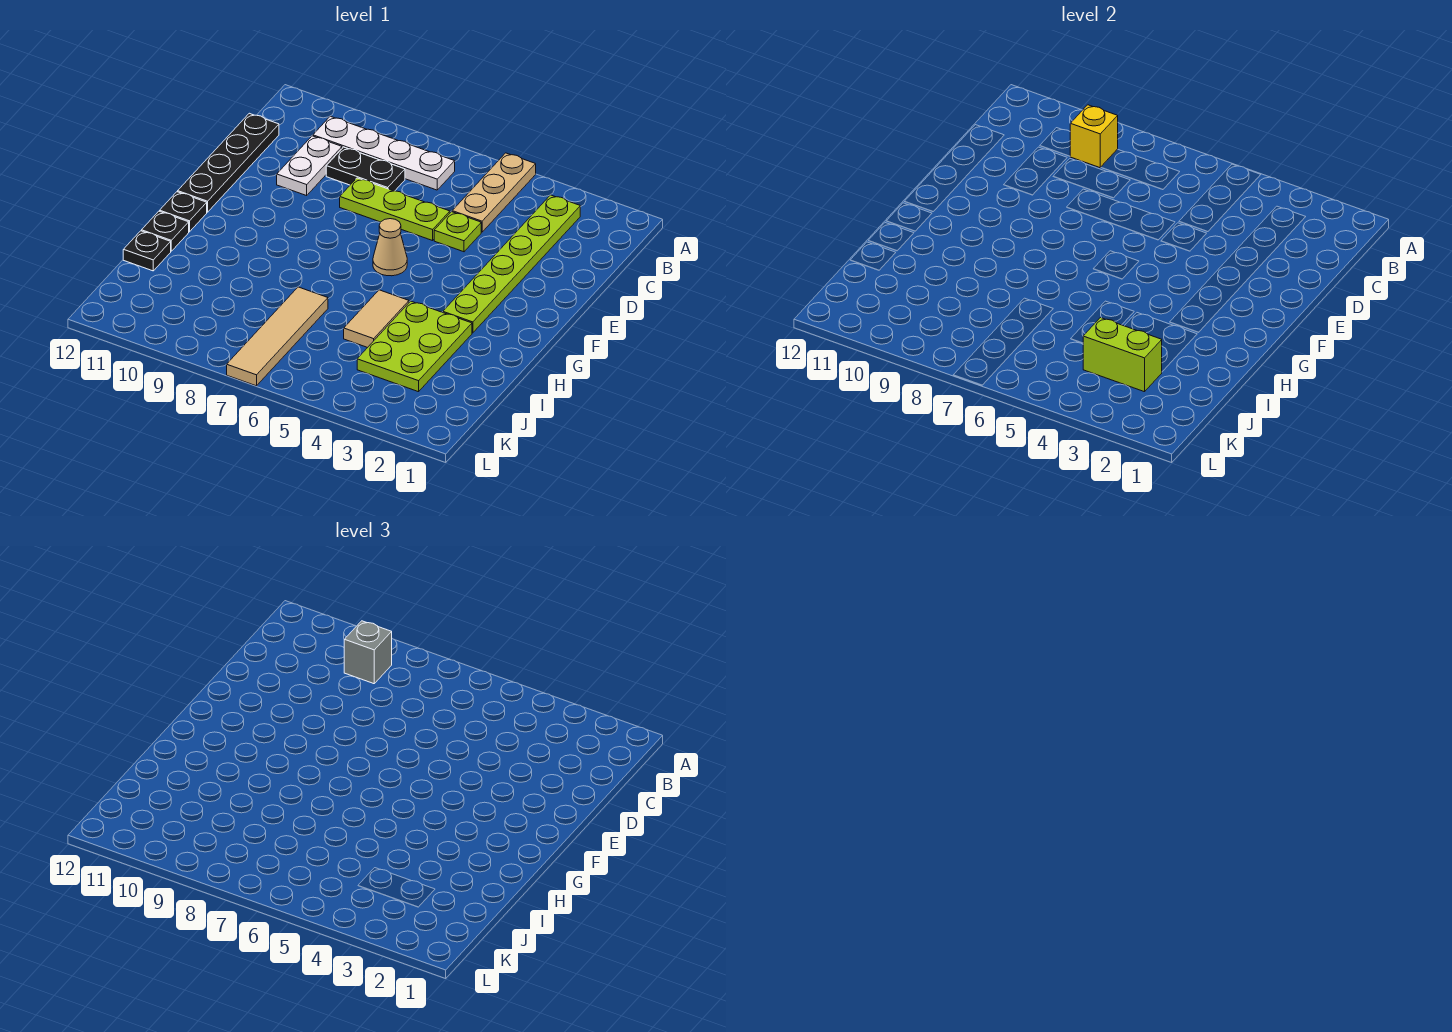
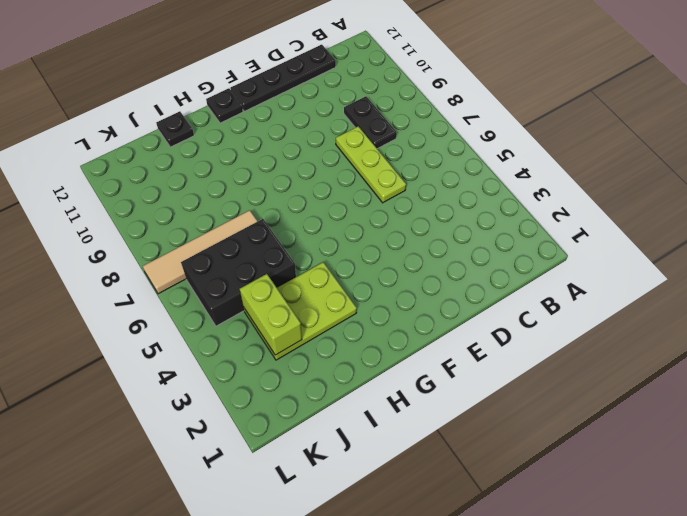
black brick I5:K6 level 1 -> tan tile H5:I5 level 1
none -> tan plate A5:C5 level 1
none -> lime plate B3:G3 level 1
none -> white plate B7:B10 level 1

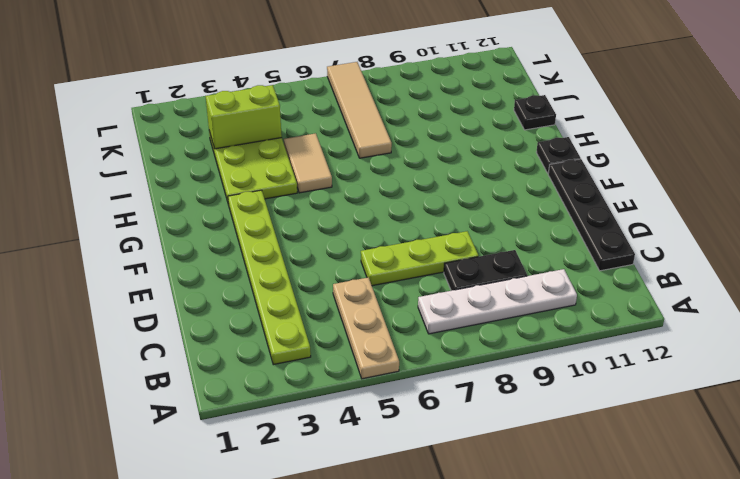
none -> white plate C10:D10 level 1
none -> lime plate D5 level 1
none -> tan cone F6 level 1

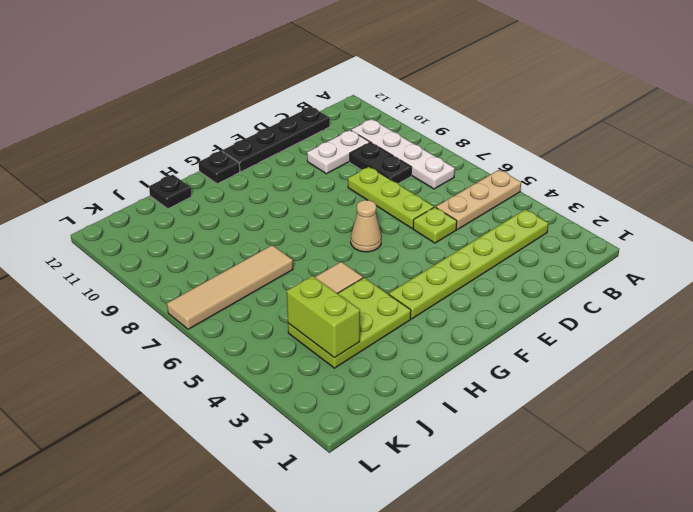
none -> black plate H12 level 1
none -> yellow brick B9 level 2
none -> grey brick B9 level 3

